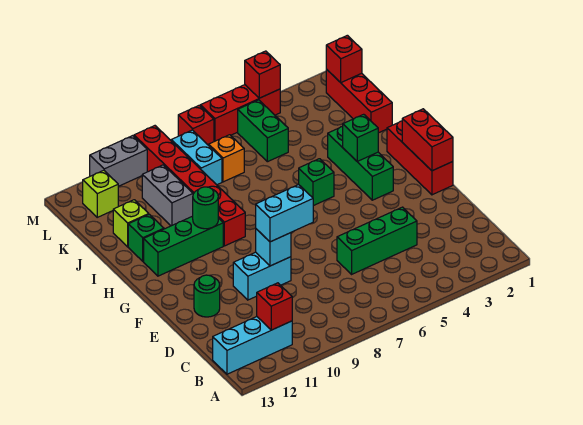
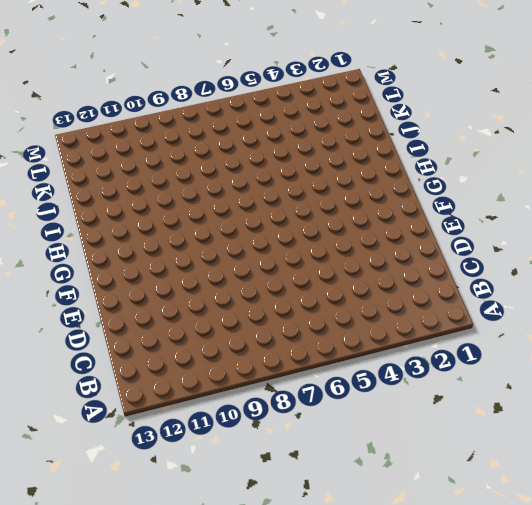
none -> cyan brick B11:B13 level 1
none -> green brick D4:D6 level 1
none -> cyan brick E9:E10 level 1

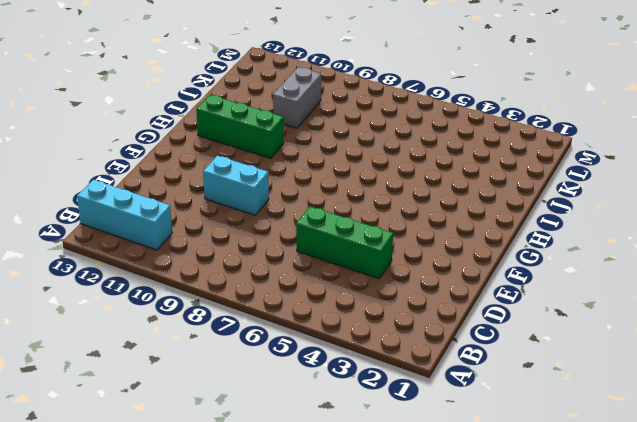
none -> green round brick E12 level 1
none -> red brick F1:H1 level 1
none -> green brick G3:I3 level 1

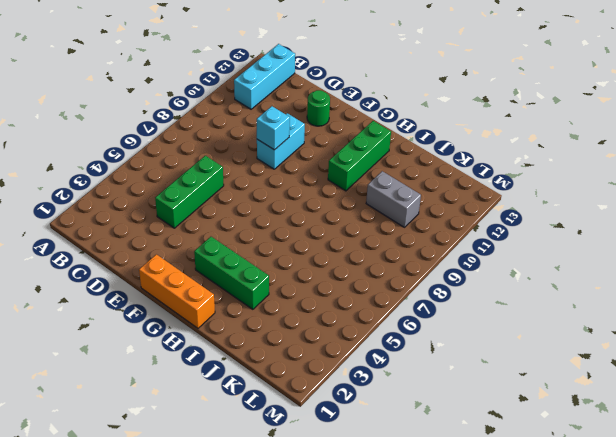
orange brick F1:H1 level 1 -> red brick F1:H1 level 1
none -> green brick H5 level 1
none -> red brick H9:M9 level 1
none -> green brick I12 level 1

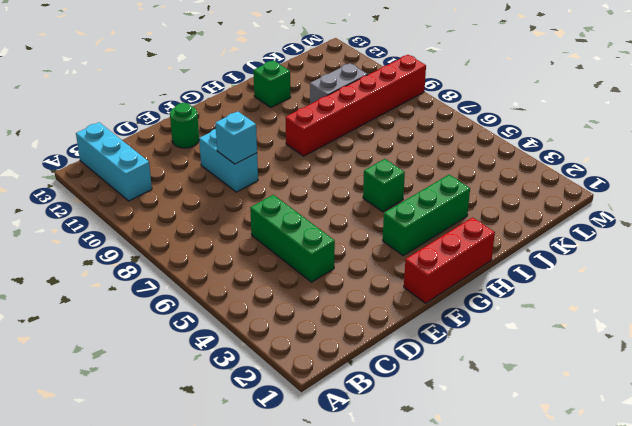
none -> green brick H10:H12 level 1
none -> red brick J1:L1 level 1
none -> lime brick J12 level 1

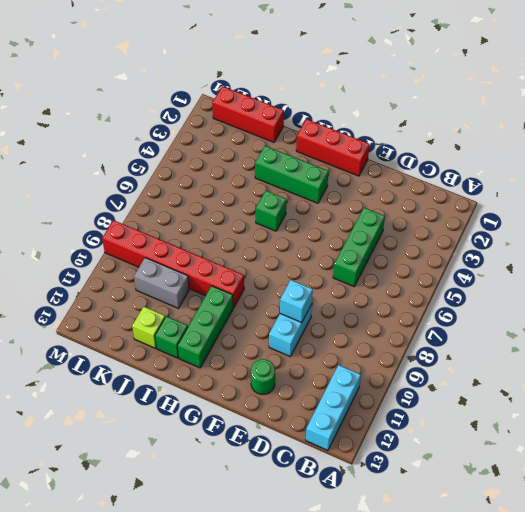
none -> green brick K5:L5 level 1
none -> orange brick K7 level 1
none -> cyan brick K8:L8 level 1

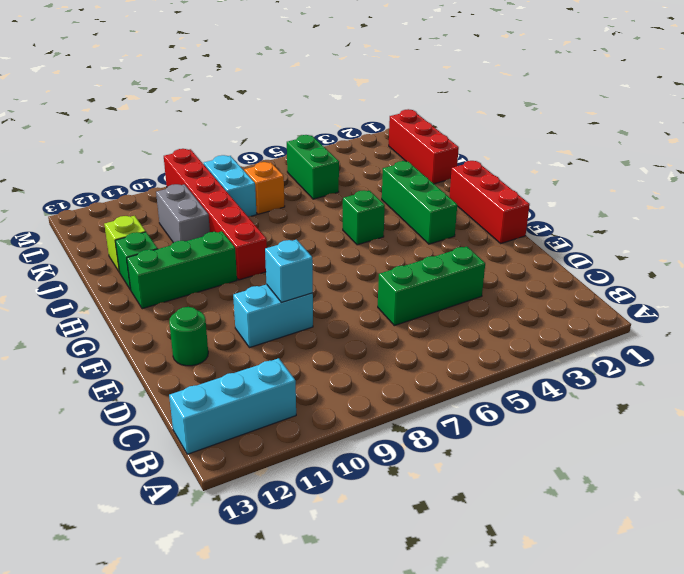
none -> lime brick L12 level 1
none -> red brick M4:M6 level 1
none -> red brick M7 level 1

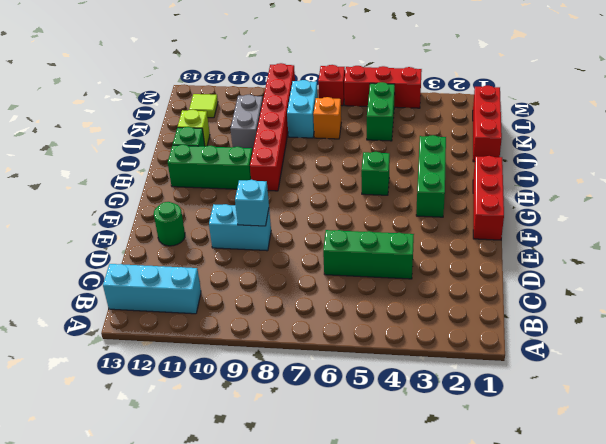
lime tile L12 level 1 -> lime brick L12 level 1
none -> grey brick M10:M11 level 1
none -> red brick B11 level 2
none -> red brick F1:G1 level 2

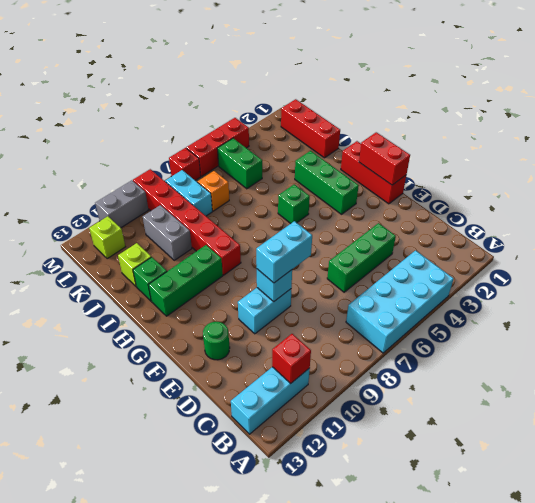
cyan brick A4:B7 level 1 -> none
none -> green brick H3 level 2
none -> green round brick H10 level 2
none -> red brick L1 level 2

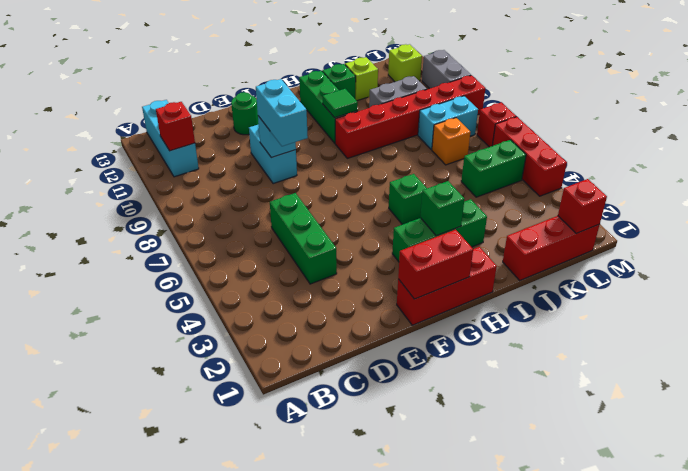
green tile H10 level 2 -> green round brick H10 level 2
none -> red brick M4 level 2

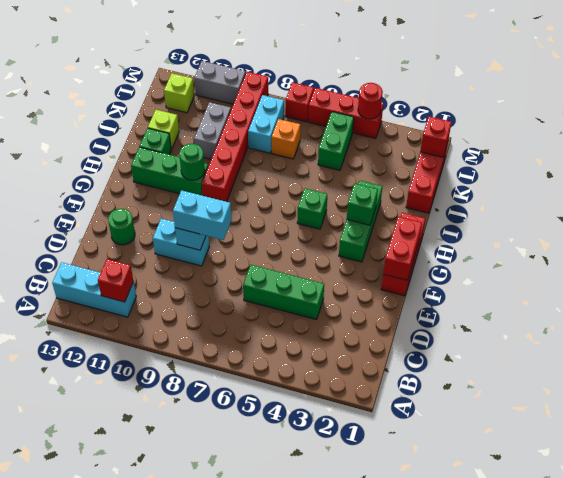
red round brick M4 level 2 -> red brick M4 level 2

